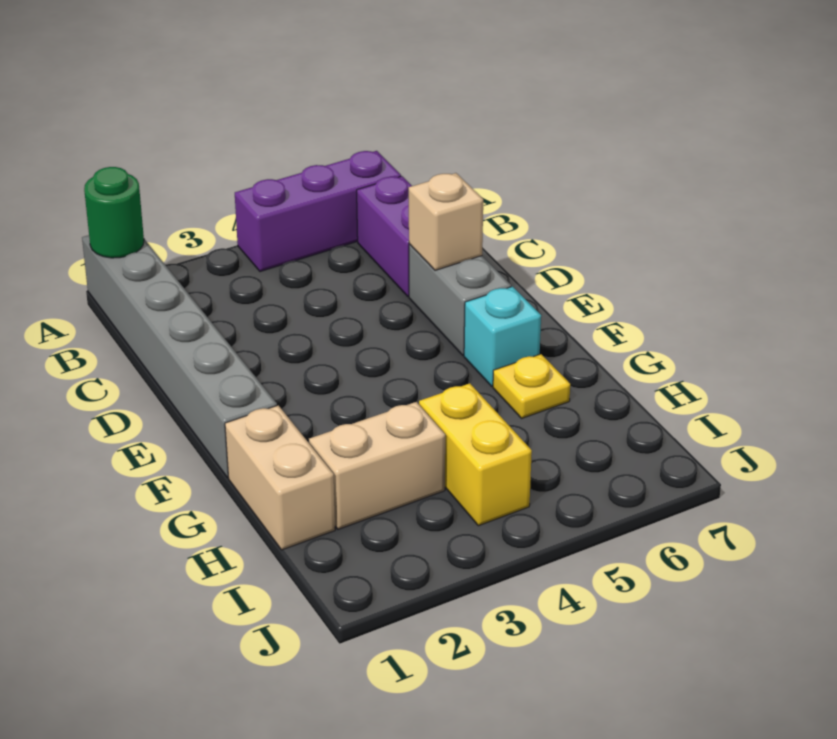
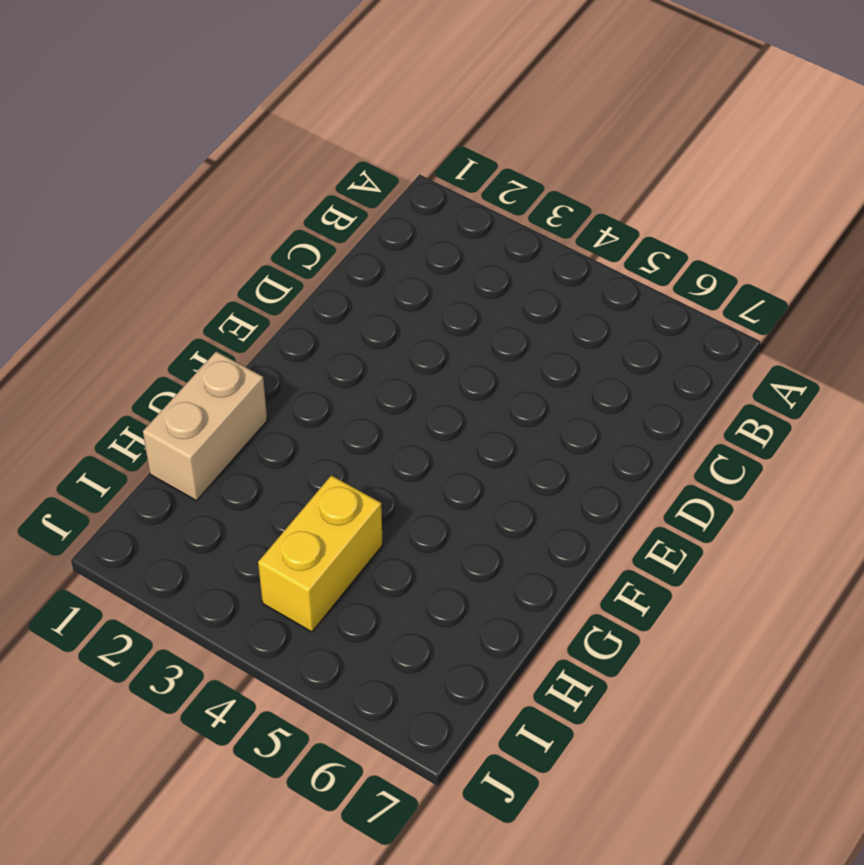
none -> grey brick A1:F1 level 1
none -> purple brick A4:A6 level 1

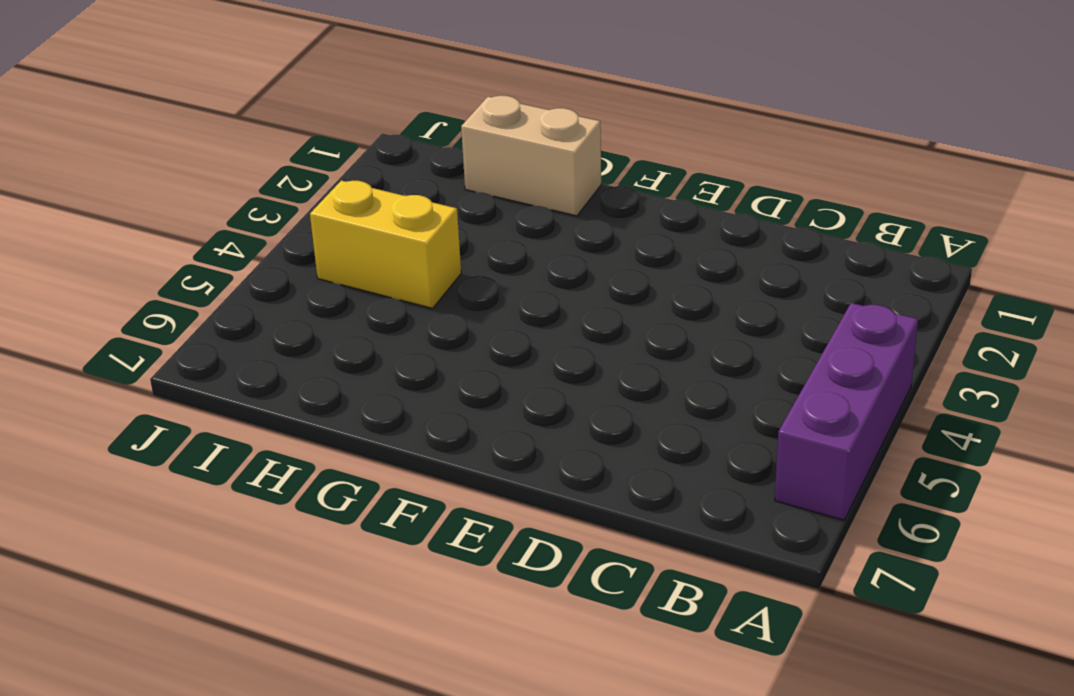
none -> grey brick A1:F1 level 1
none -> purple brick B6:C6 level 1

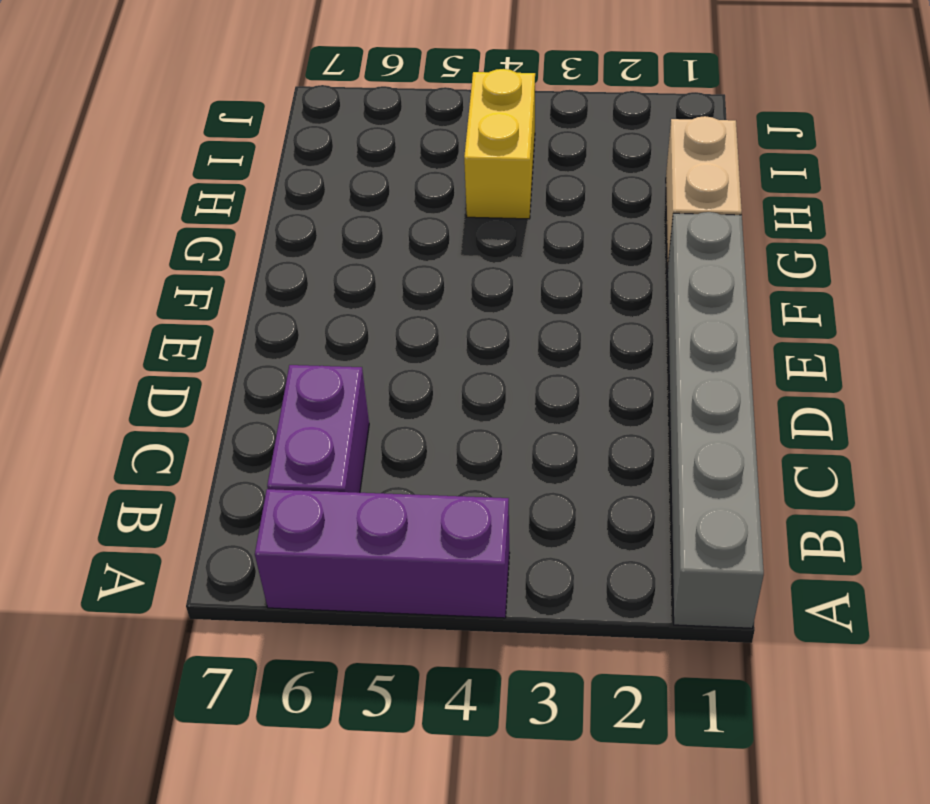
none -> grey brick D6:E6 level 1
none -> cyan brick F6 level 1

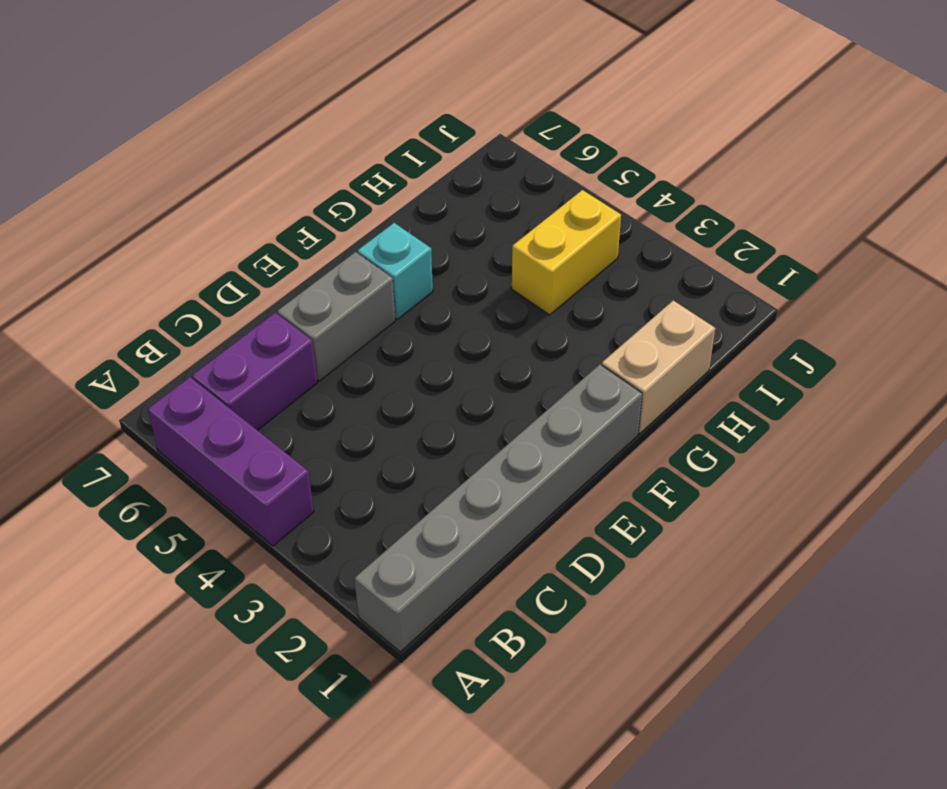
none -> yellow plate G6 level 1
none -> tan brick H2:H3 level 1

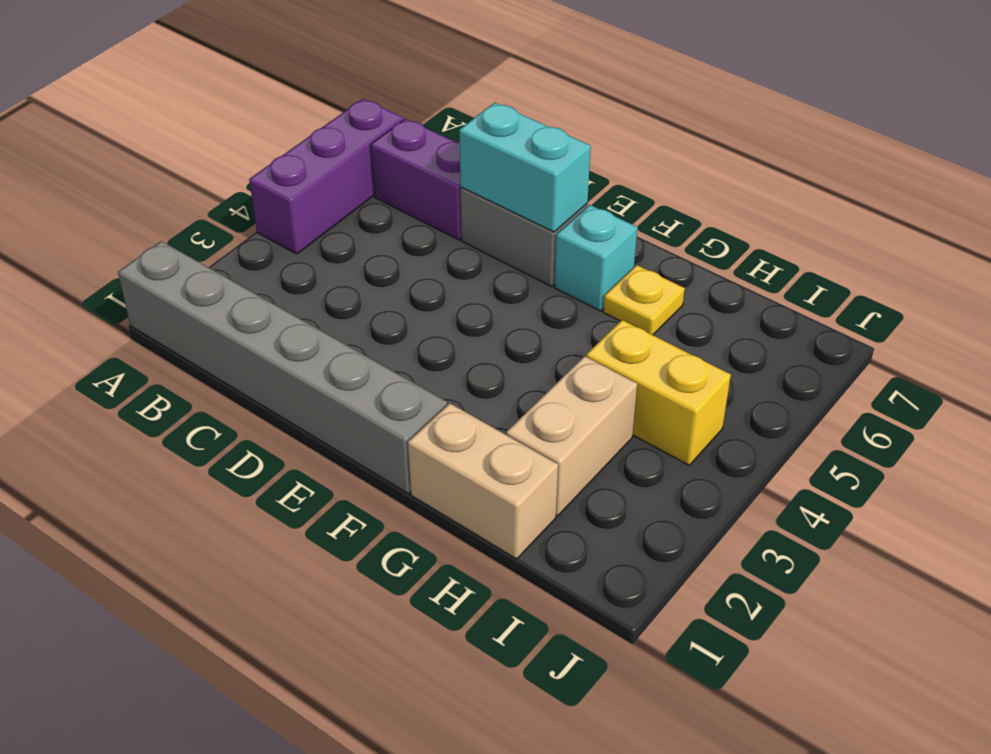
cyan brick D6:E6 level 2 -> tan brick D6 level 2
none -> green round brick A1 level 2

